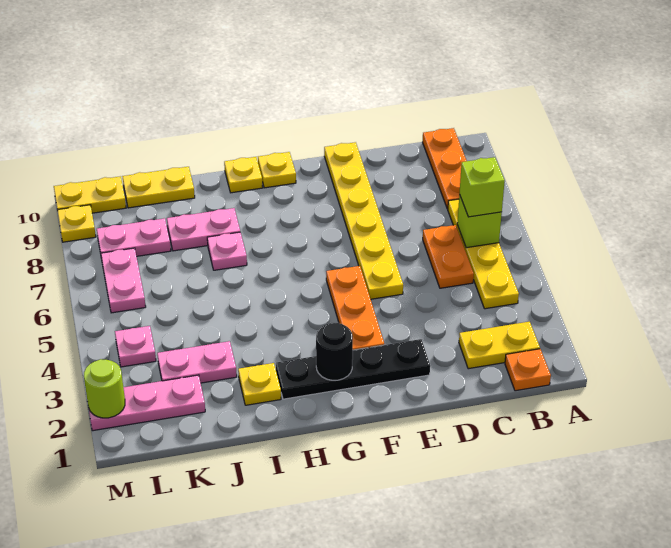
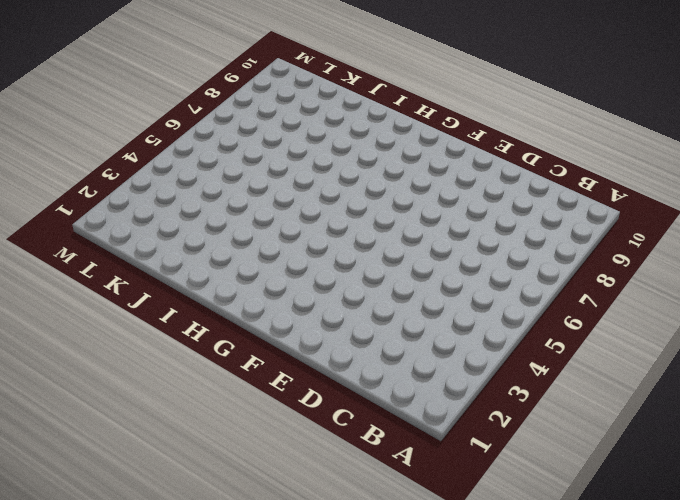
none -> orange plate B1 level 1
none -> yellow plate B2:C2 level 1
none -> yellow plate B4:B7 level 1

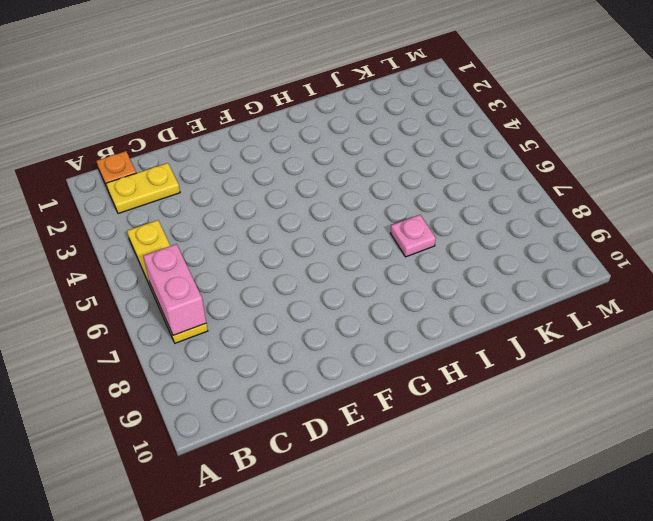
pink brick B6:B7 level 2 -> lime brick B6 level 2
none -> orange plate B8:B10 level 1
none -> orange plate C5:C6 level 1
none -> black plate E2:H2 level 1

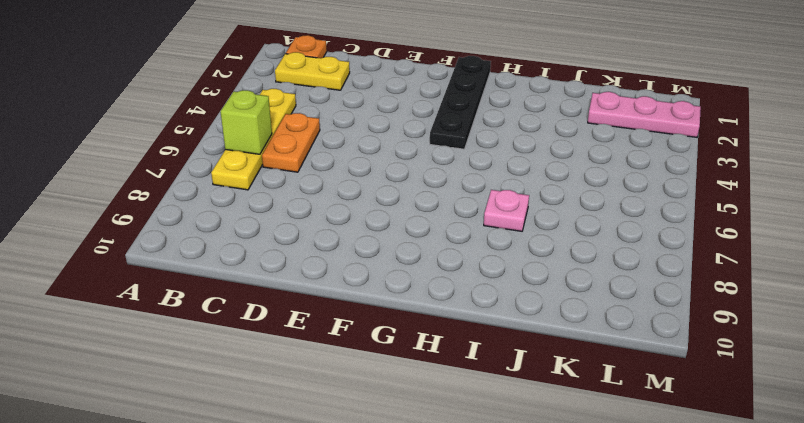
black plate G1:G4 level 1 -> black plate E2:H2 level 1
none -> orange plate B8:B10 level 1
none -> yellow plate E5:E10 level 1
none -> orange plate F3:F5 level 1

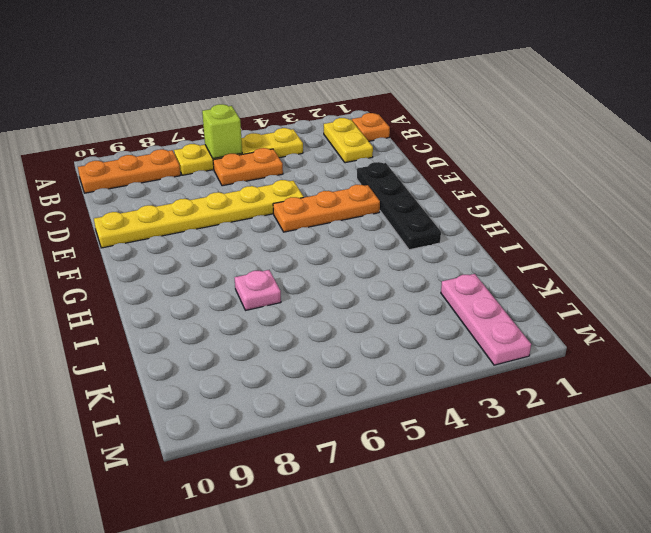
none -> yellow plate G10 level 1
none -> yellow plate H10 level 1
none -> yellow plate I2 level 1

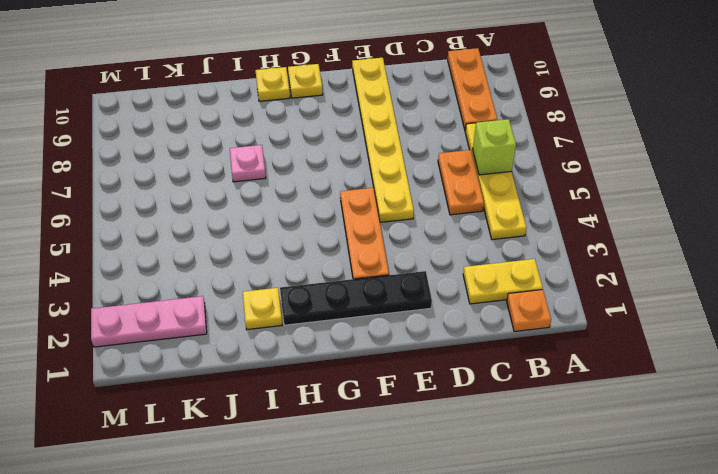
none -> pink plate I8:J8 level 1
none -> pink plate J3:K3 level 1
none -> yellow plate J10:K10 level 1

